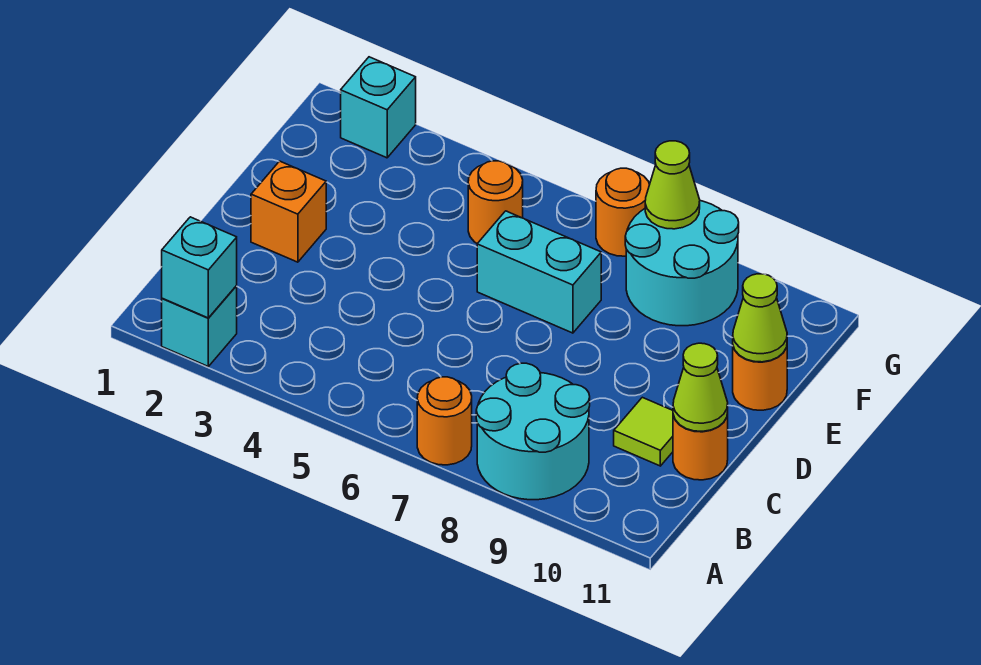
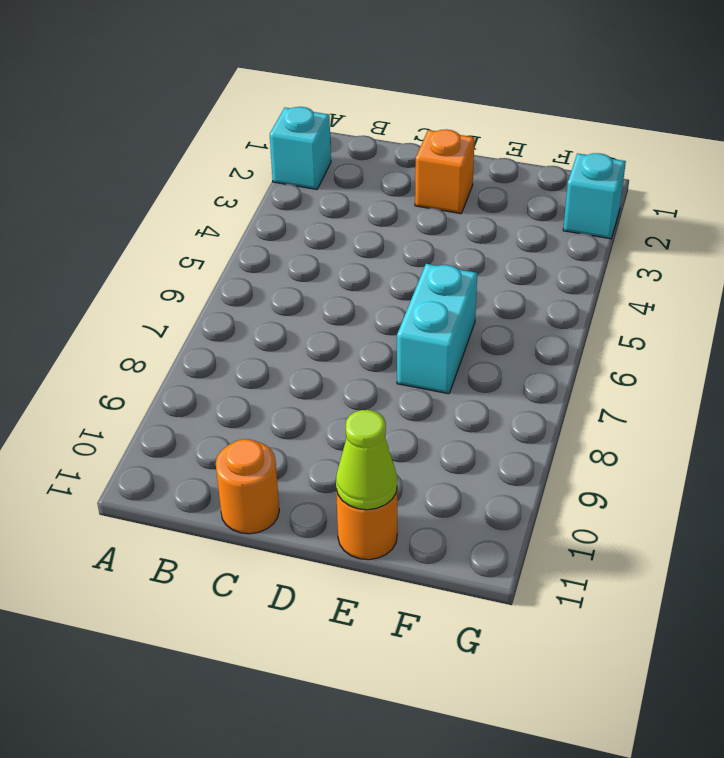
none -> orange round brick A7 level 1
none -> cyan round brick A8:B9 level 1
none -> lime tile C10 level 1

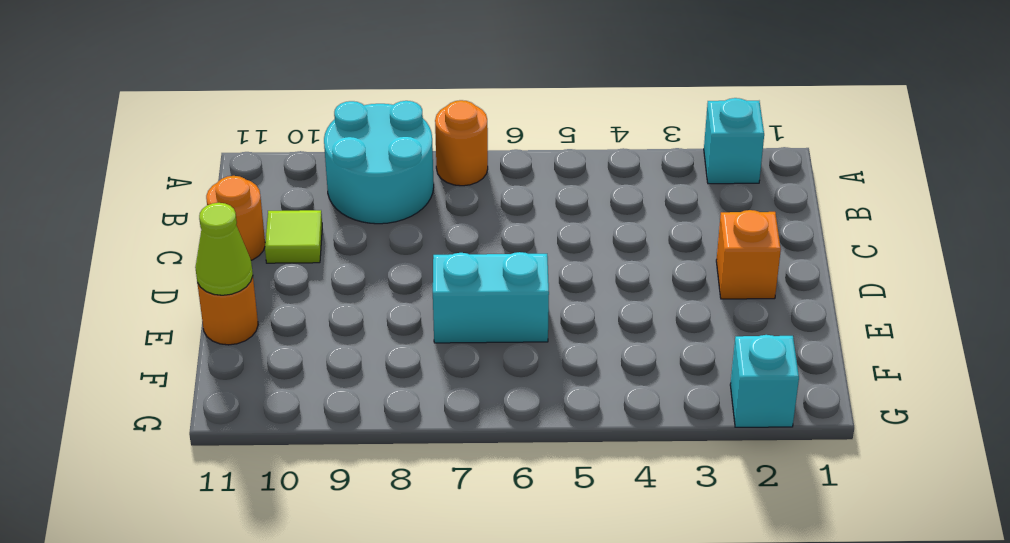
none -> orange round brick F5 level 1
none -> cyan round brick F8:G9 level 1
none -> orange round brick G7 level 1

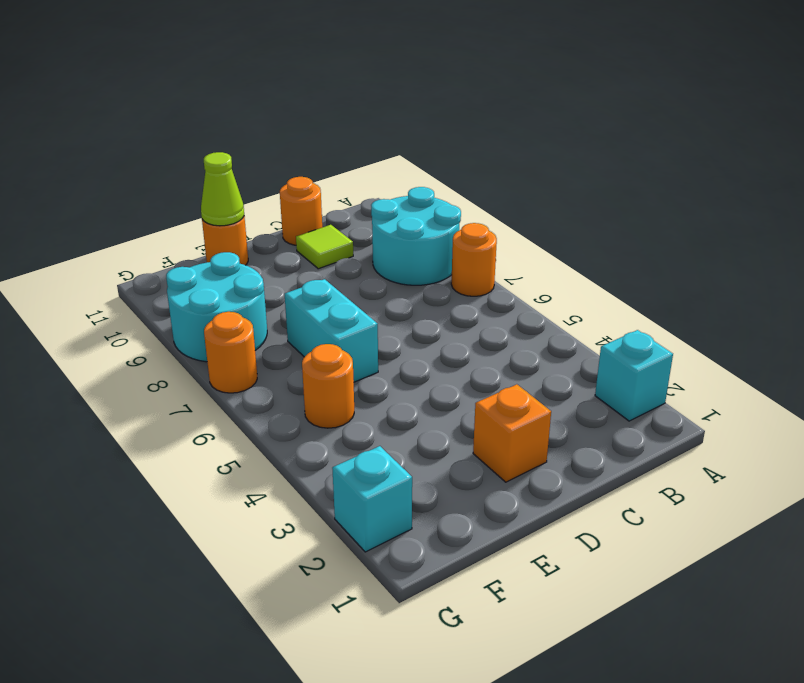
none -> cyan brick A2 level 2
none -> lime cone C11 level 2
none -> lime cone G8 level 2

